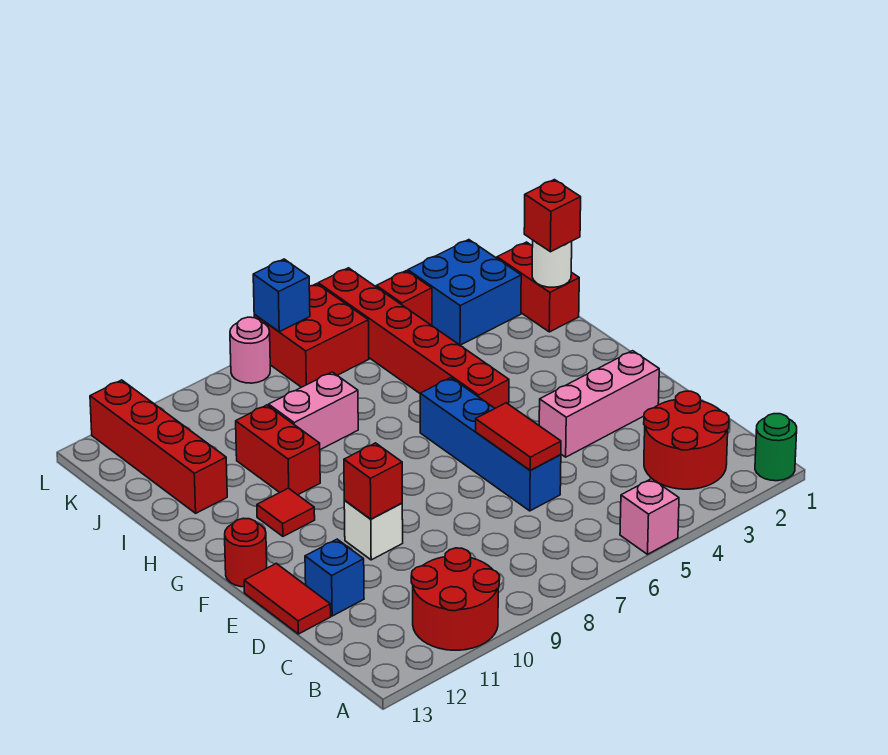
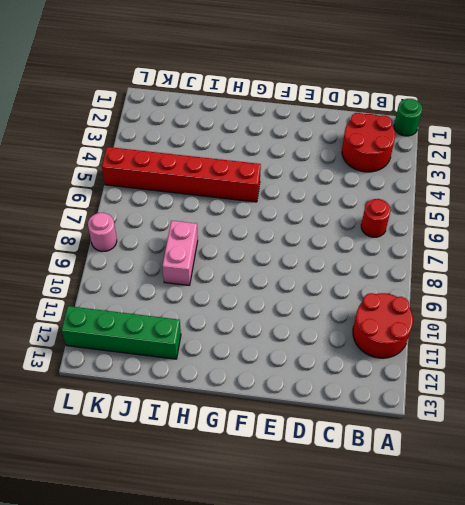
red round brick B6 level 1 -> red round brick F13 level 1
green brick I12:L12 level 1 -> red brick I12:L12 level 1
none -> pink brick A5 level 1
none -> blue brick D6:G6 level 1
none -> blue brick D12 level 1

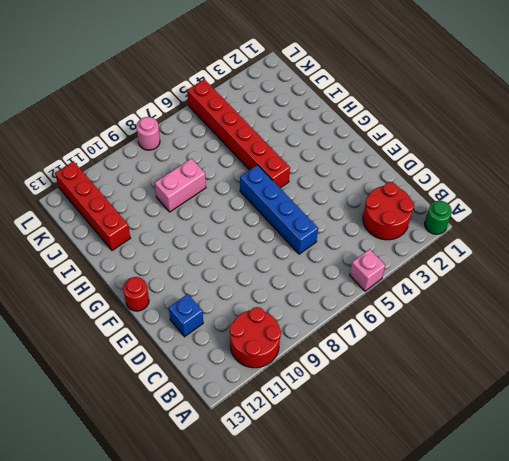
none -> red tile D13:E13 level 1
none -> pink brick E2:E4 level 1
none -> white brick E10 level 1

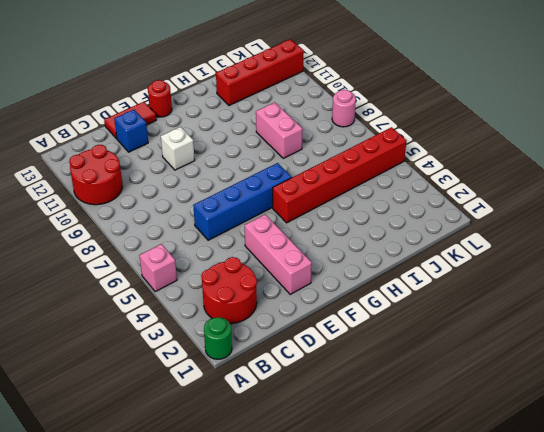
none -> red tile G11 level 1
none -> red brick H10:I10 level 1
none -> red brick I1:J1 level 1

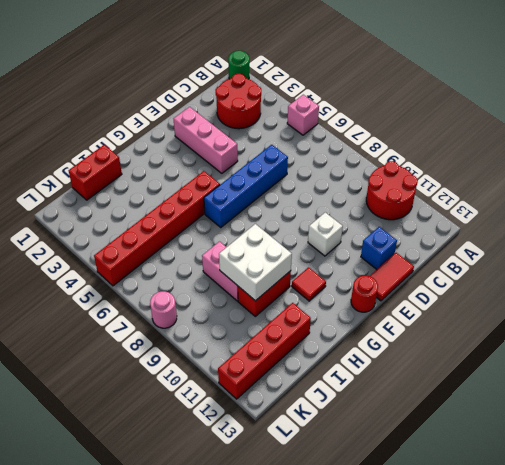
white brick H9:I10 level 2 -> none
none -> blue brick J2:K3 level 1
none -> red brick K4 level 1
none -> red brick K6:L7 level 1

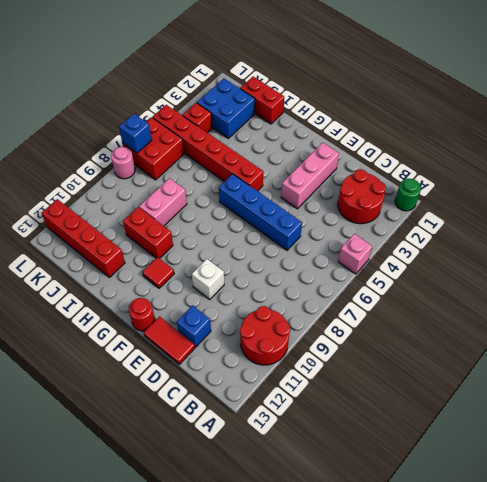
none -> red tile D6:E6 level 2
none -> red brick E10 level 2
none -> white round brick I1 level 2

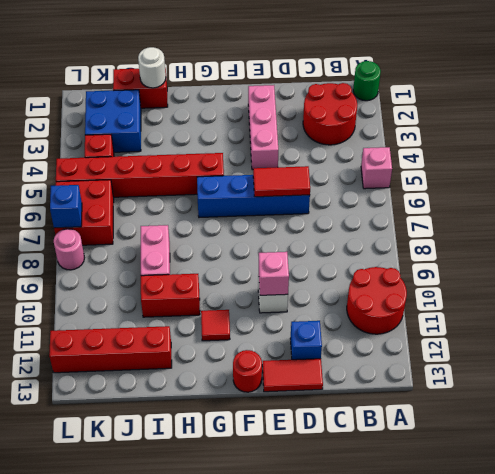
pink brick E10 level 2 -> red brick E10 level 2
none -> red brick I1 level 3

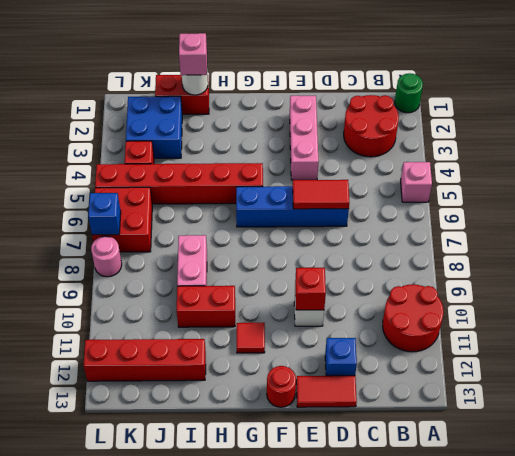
pink brick I1 level 3 -> red brick I1 level 3

